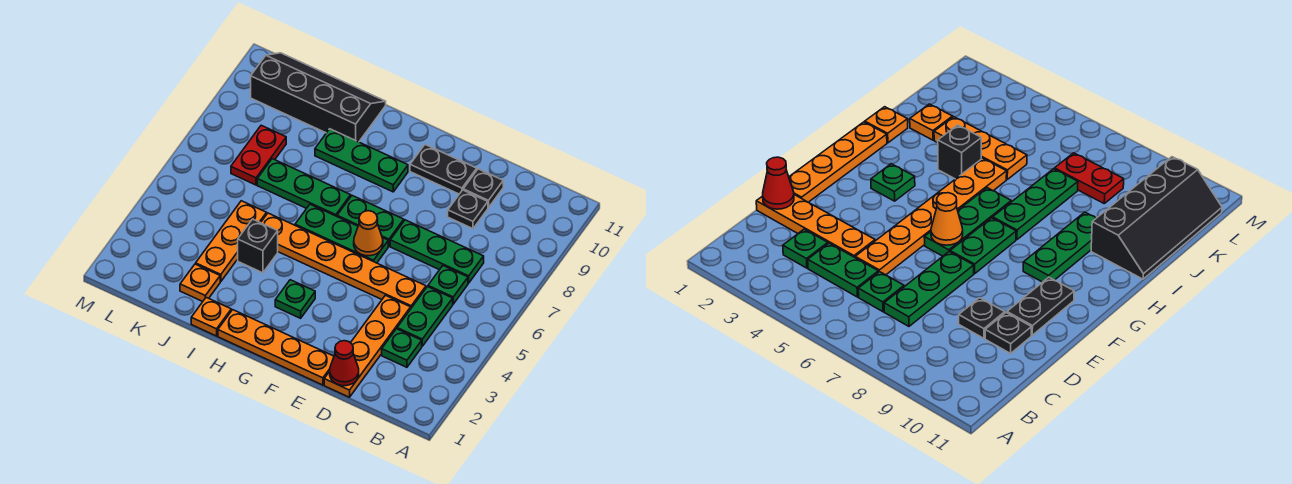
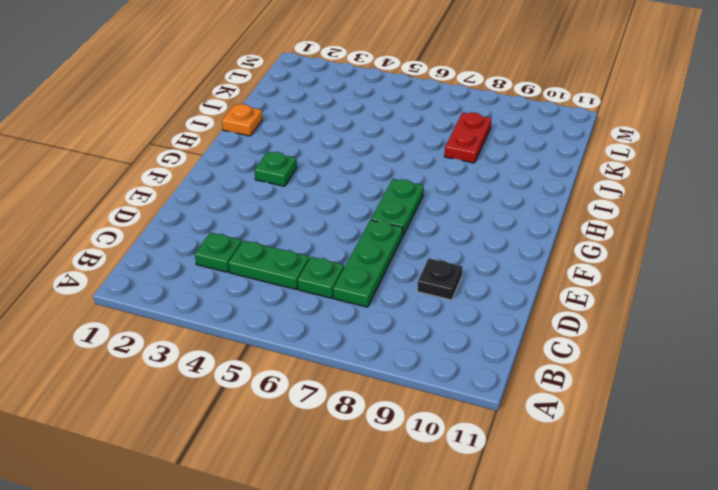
red plate J8:K8 level 1 -> red plate K7:K8 level 1
none -> orange plate D1:D4 level 1
none -> orange plate D5:I5 level 1
none -> black plate D10 level 1

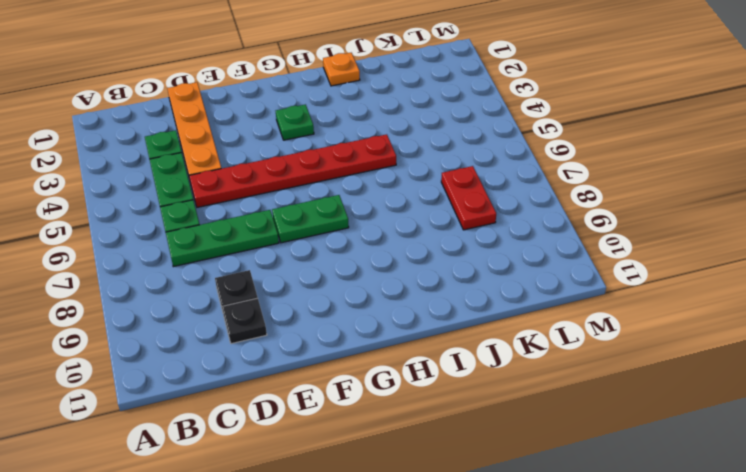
red plate D5:I5 level 1 -> orange plate D5:I5 level 1
none -> orange plate E1:H1 level 1
none -> black plate E10:F10 level 1
none -> green plate F6:H6 level 1

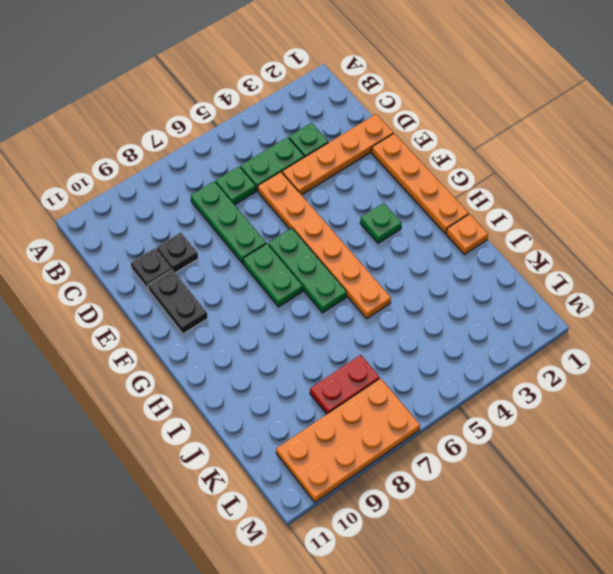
orange plate L7:M10 level 1 -> black slope I10:L11 level 1 top 10
none -> green plate G9:I9 level 1
none -> green plate H7:J7 level 1
none -> black brick I4 level 1

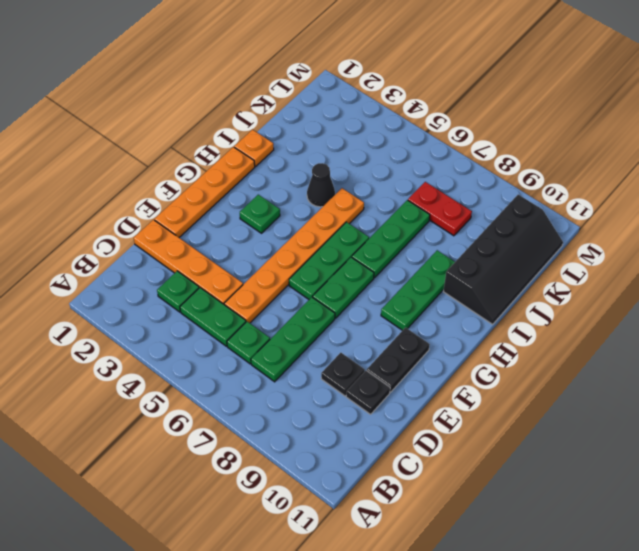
black cone I4 level 1 -> black brick I4 level 1
none -> orange plate J2 level 1
none -> orange plate J3:J5 level 1
none -> red cone D1 level 2

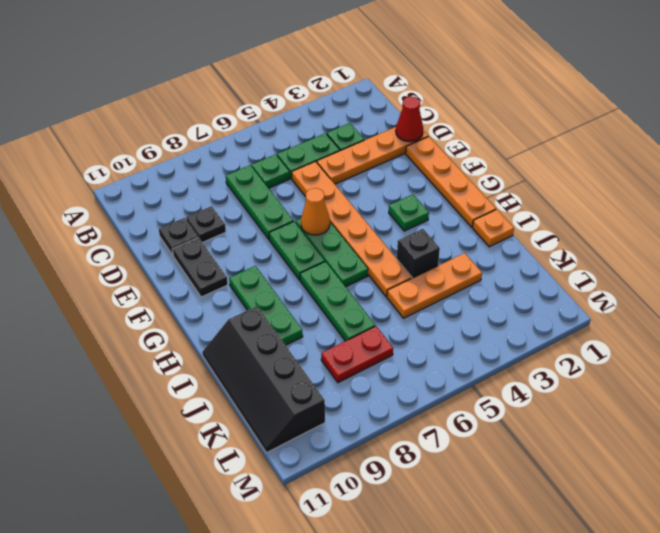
none -> orange plate J2 level 1

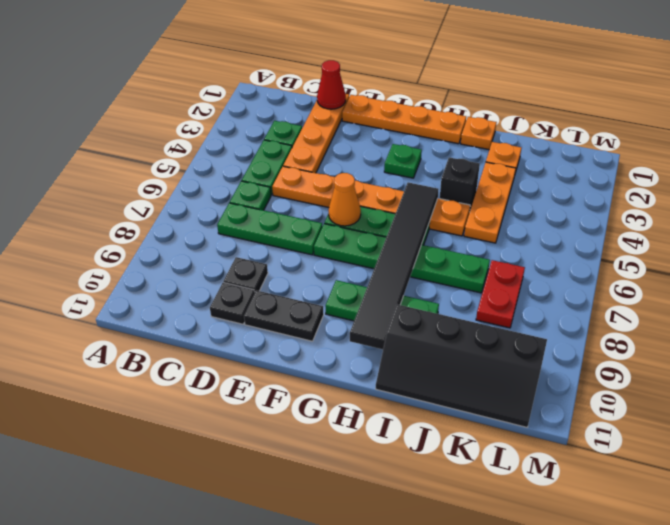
black tile H5:H10 level 2 -> none

